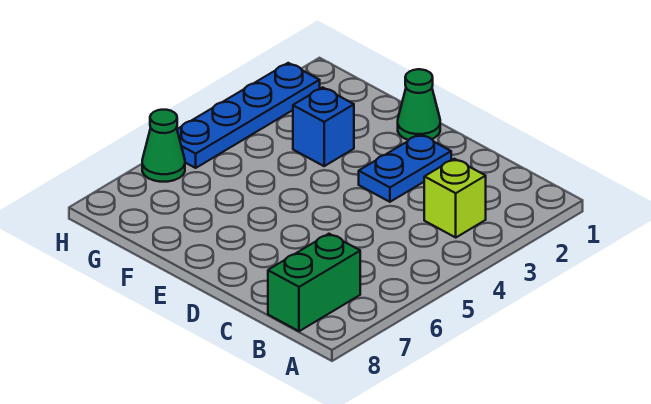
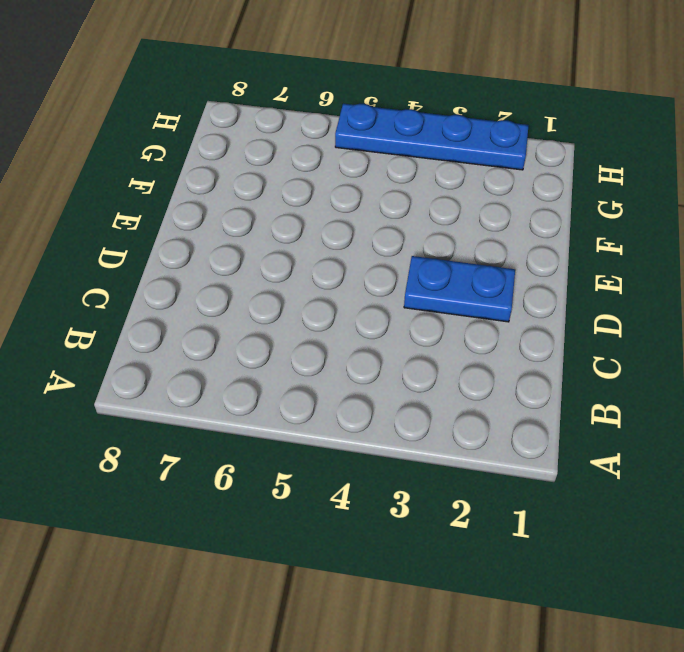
none -> lime brick B3 level 1
none -> green brick B7:B8 level 1

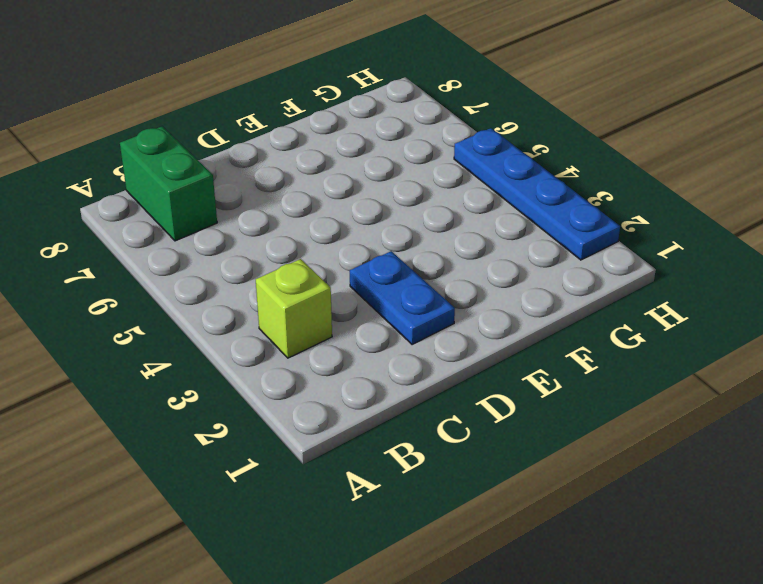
none -> green cone E1 level 1
none -> blue brick F3 level 1

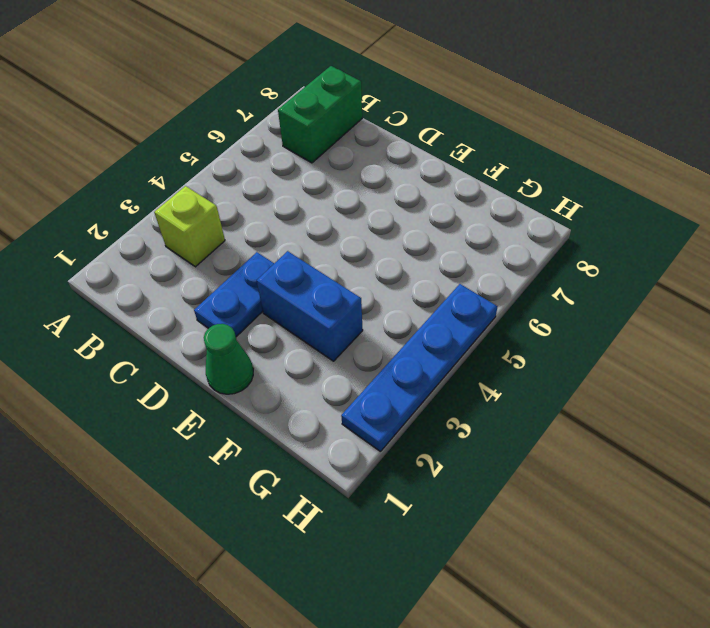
blue brick E3:F3 level 1 -> blue brick F3 level 1
none -> green cone H6 level 1

